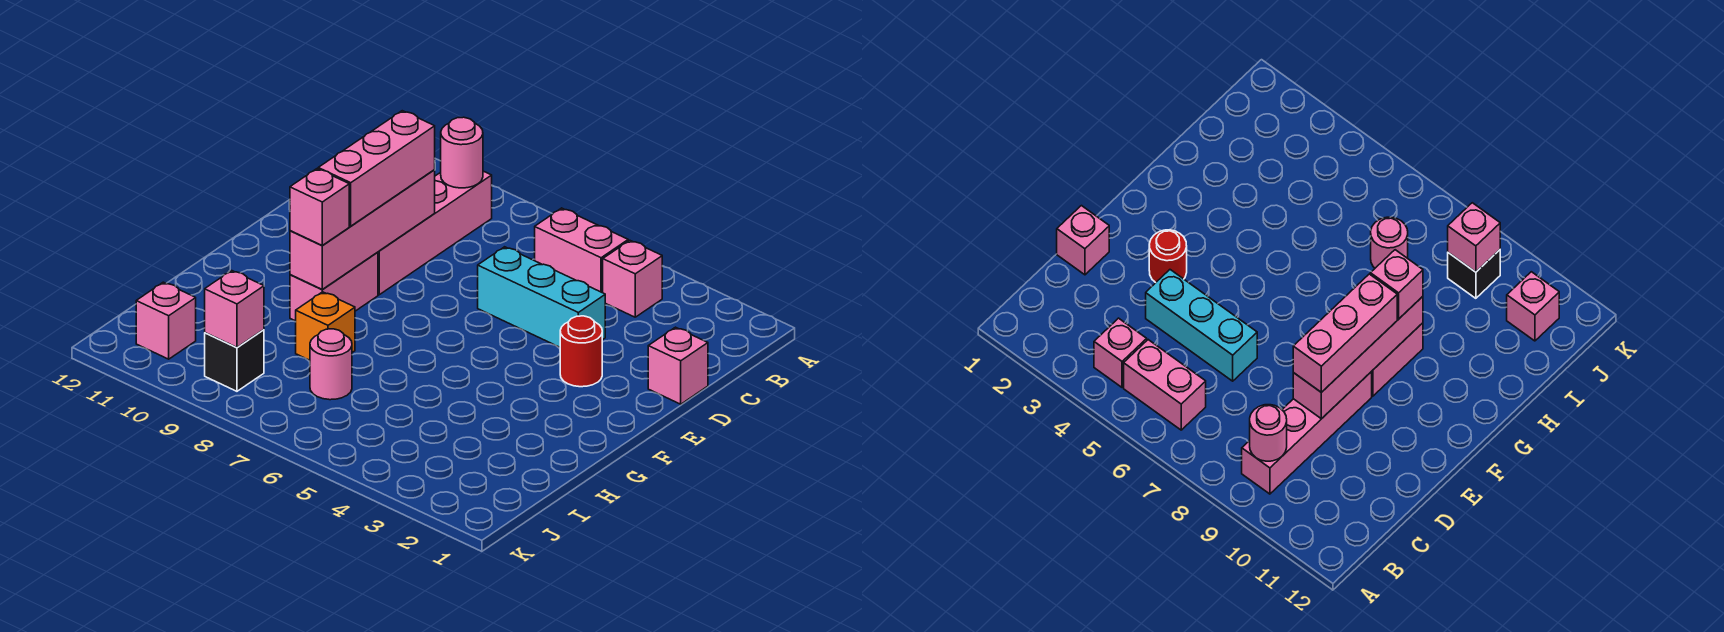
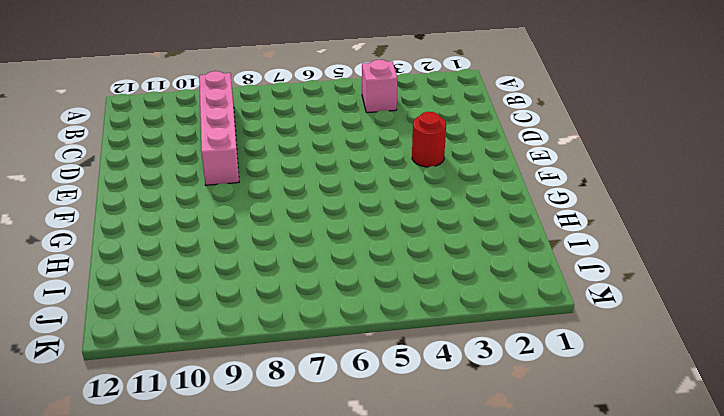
none -> pink brick B5:B6 level 1
none -> pink brick D1 level 1
none -> cyan brick D4:D6 level 1

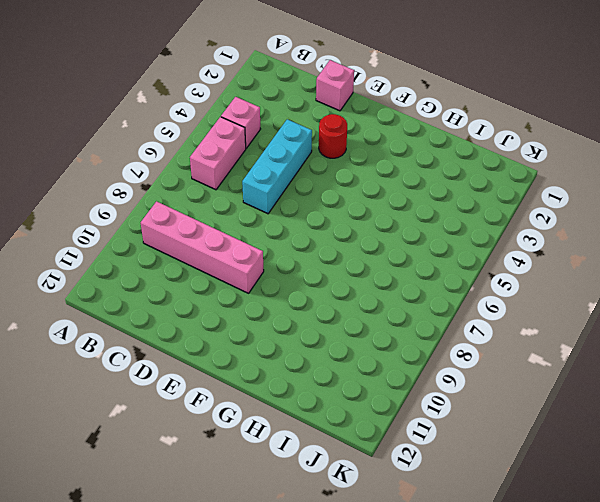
none -> pink brick F9:G9 level 1
none -> orange brick H8 level 1
none -> pink round brick I7 level 1

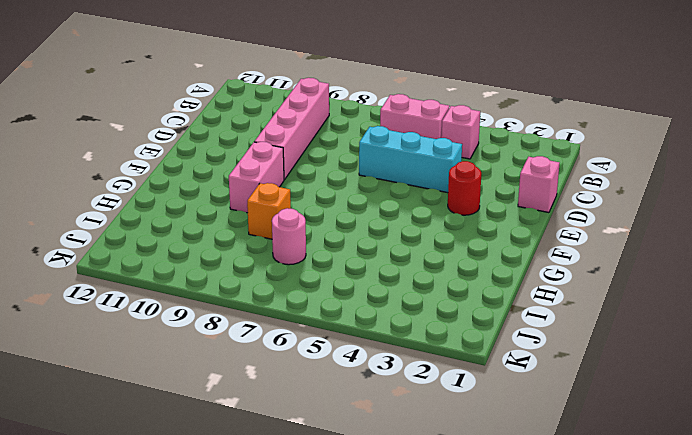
none -> black brick J9 level 1
none -> pink brick J11 level 1
none -> pink round brick B9 level 2

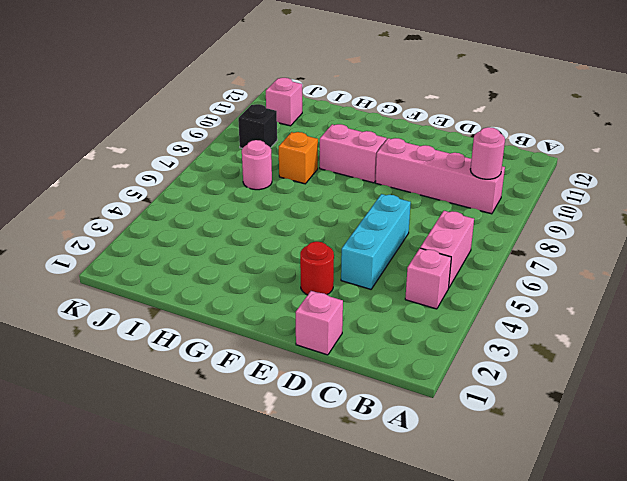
none -> pink brick D9:G9 level 2
none -> pink brick J9 level 2
none -> pink brick D9:F9 level 3

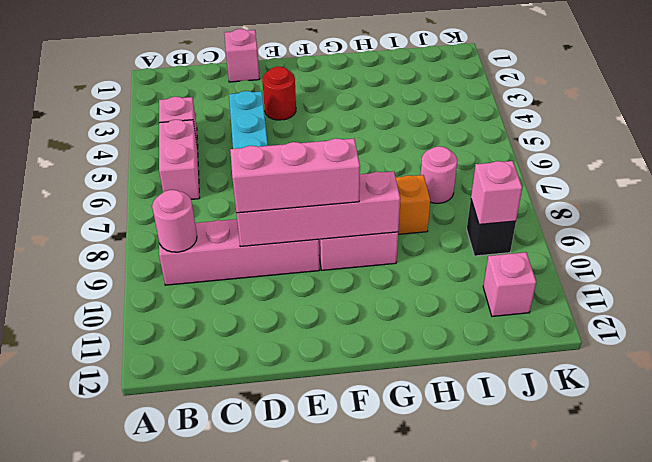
none -> pink brick G9 level 3

